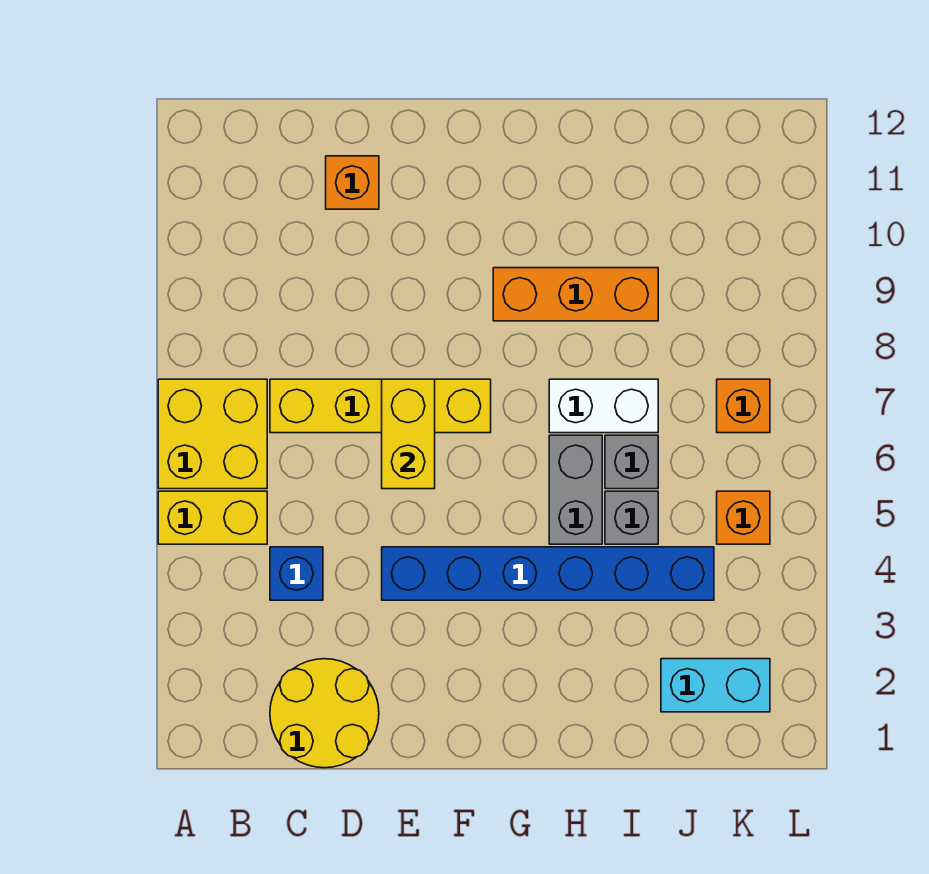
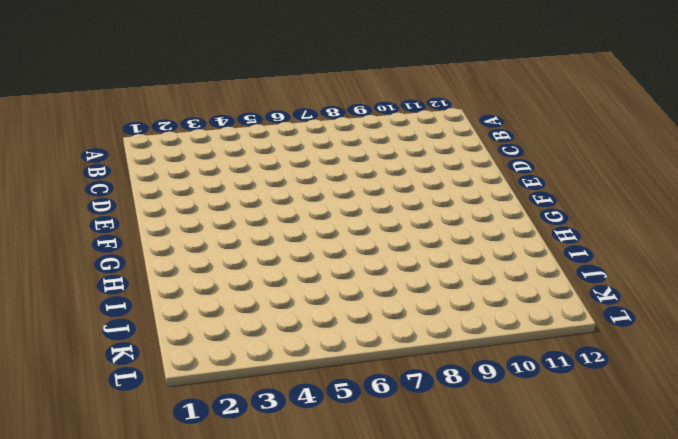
none -> yellow brick A5:B5 level 1
none -> yellow brick A6:B7 level 1
none -> yellow round brick C1:D2 level 1

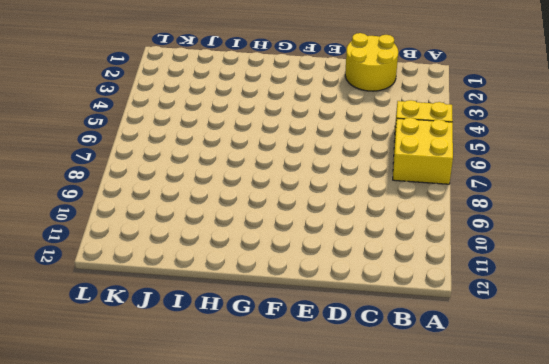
none -> blue brick C4 level 1
none -> yellow brick C7:F7 level 1
none -> orange brick D11 level 1

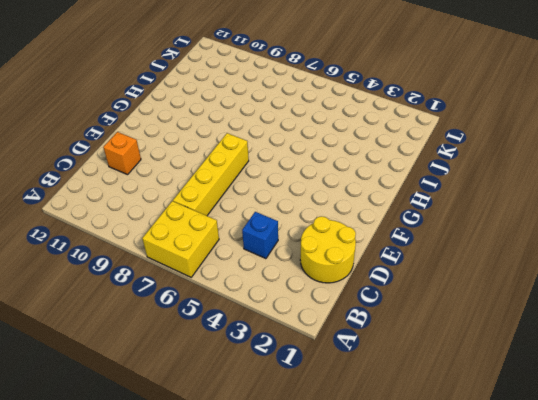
none -> yellow brick A5:B5 level 1
none -> blue brick E4:J4 level 1
none -> orange brick G9:I9 level 1

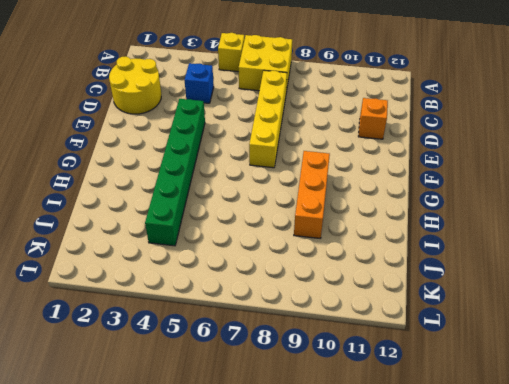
yellow brick A5 level 1 -> yellow brick A5:B5 level 1
green brick E4:J4 level 1 -> blue brick E4:J4 level 1
none -> grey brick H5:H6 level 1
none -> white brick H7:I7 level 1
none -> grey brick I5 level 1

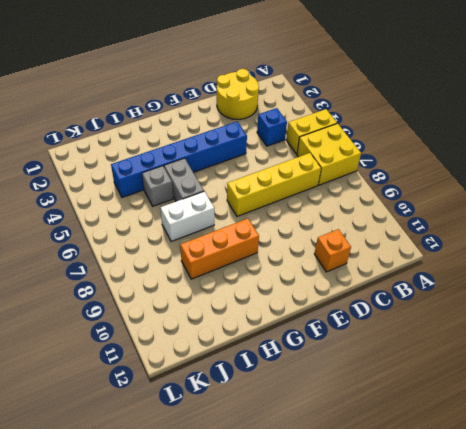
none -> grey brick I6 level 1
none -> cyan brick J2:K2 level 1
none -> orange brick K5 level 1

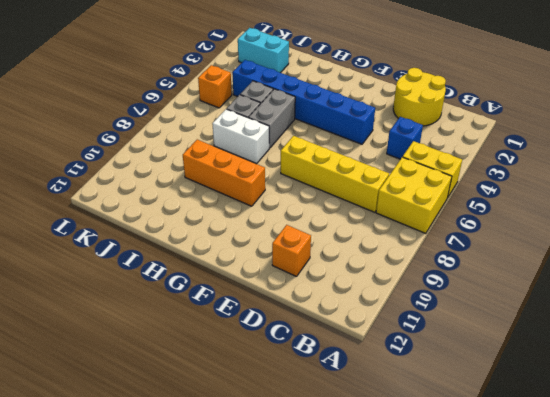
none -> orange brick K7 level 1
none -> yellow brick E6:E7 level 2

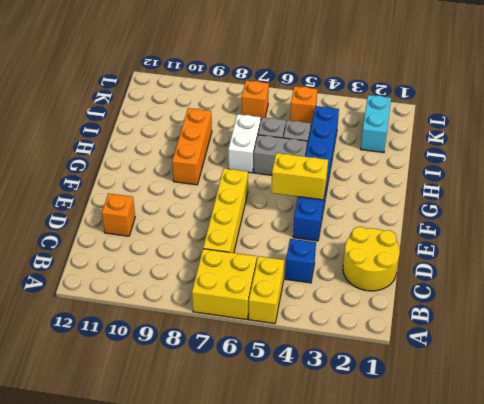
yellow brick F4:F5 level 2 -> yellow brick E6:E7 level 2

